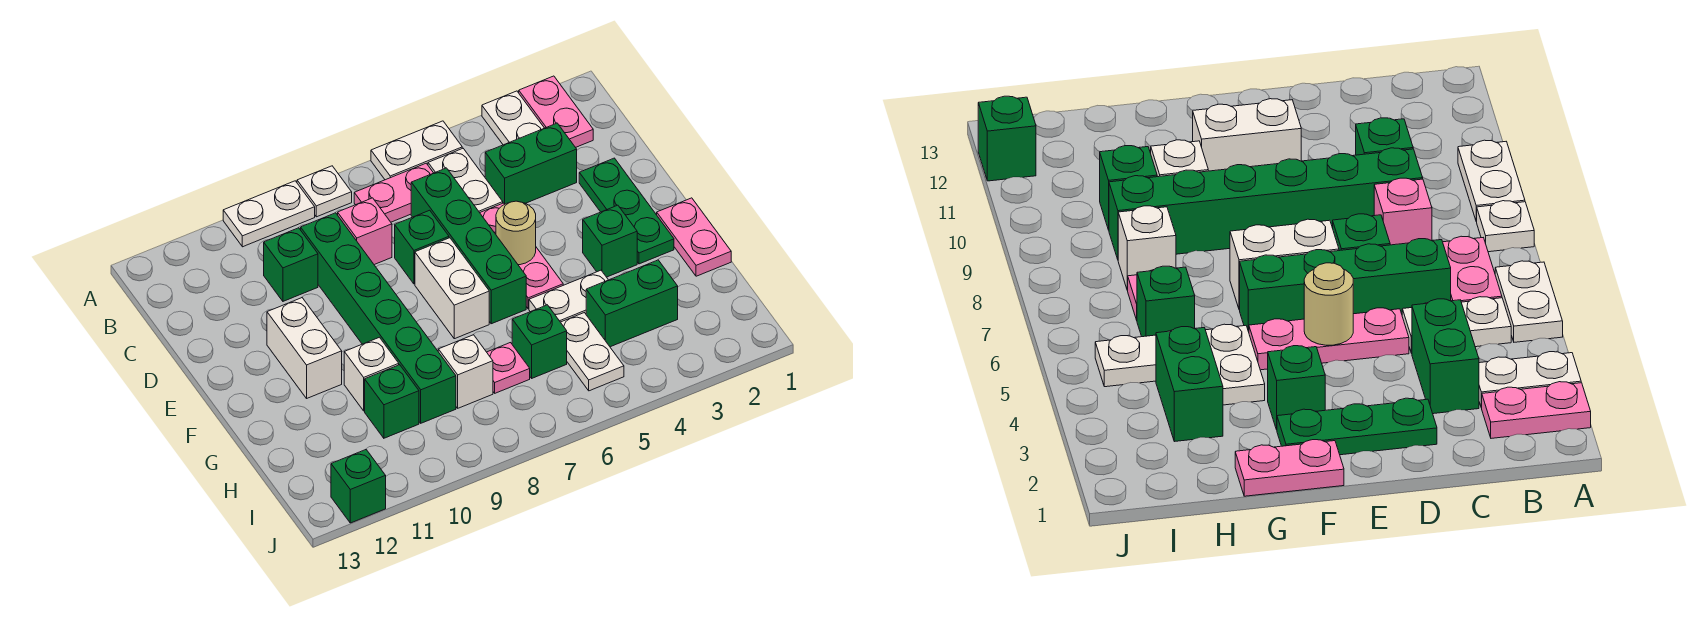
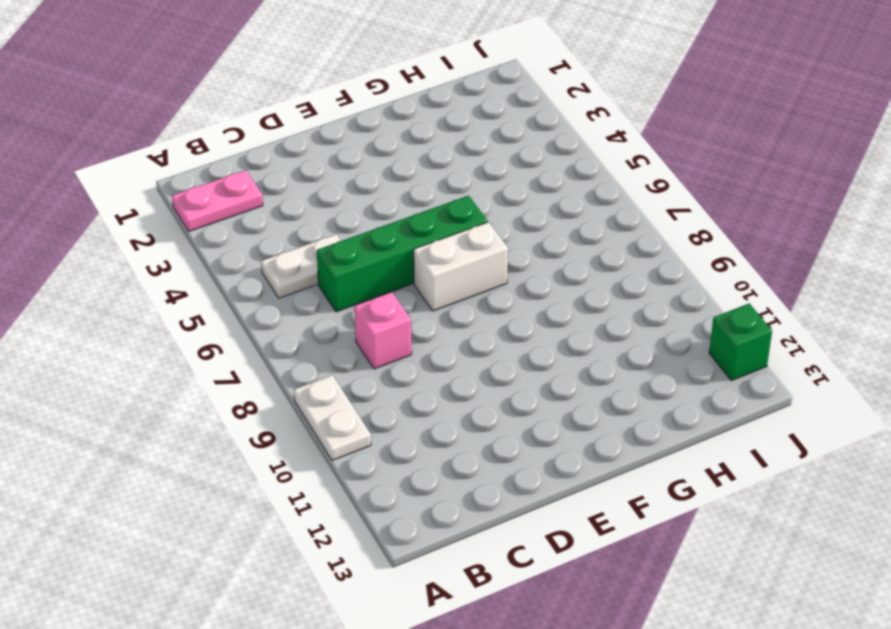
none -> white plate A3:B3 level 1
none -> white plate A5:A6 level 1
none -> white plate A8 level 1

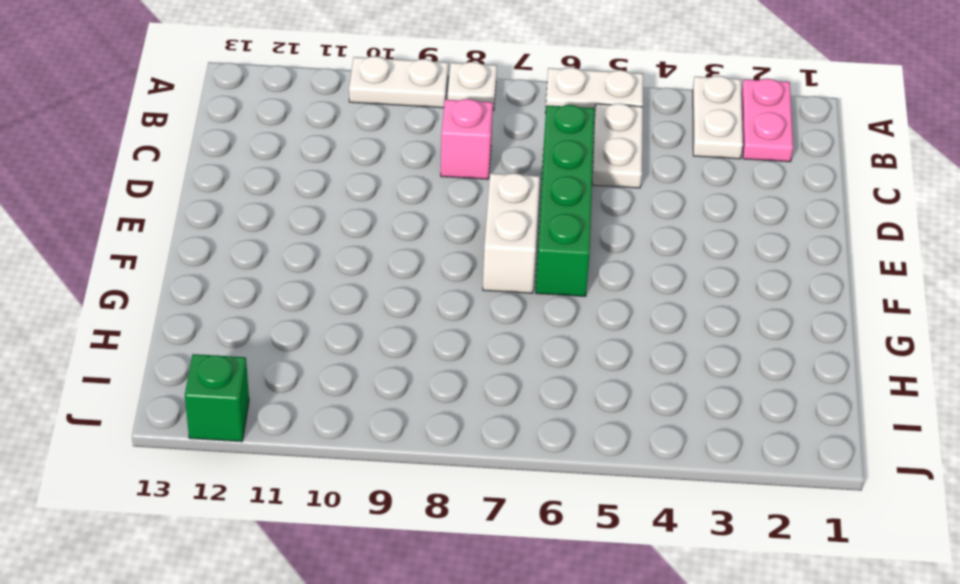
none -> pink plate B6:B7 level 1
none -> green brick C3:C4 level 1
none -> green brick C9:H9 level 1

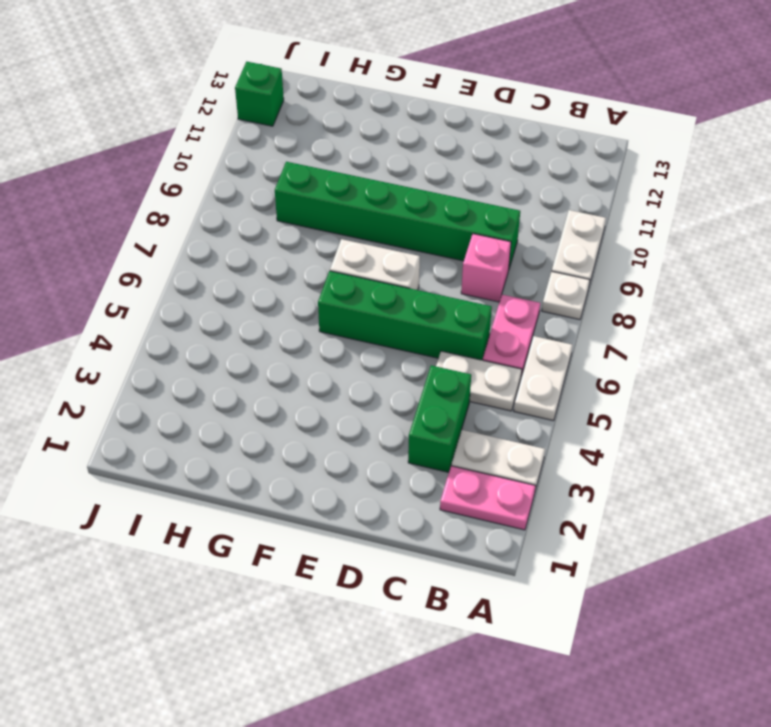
none -> green brick C10 level 1
none -> green plate D2:F2 level 1
none -> pink plate D5:F5 level 1

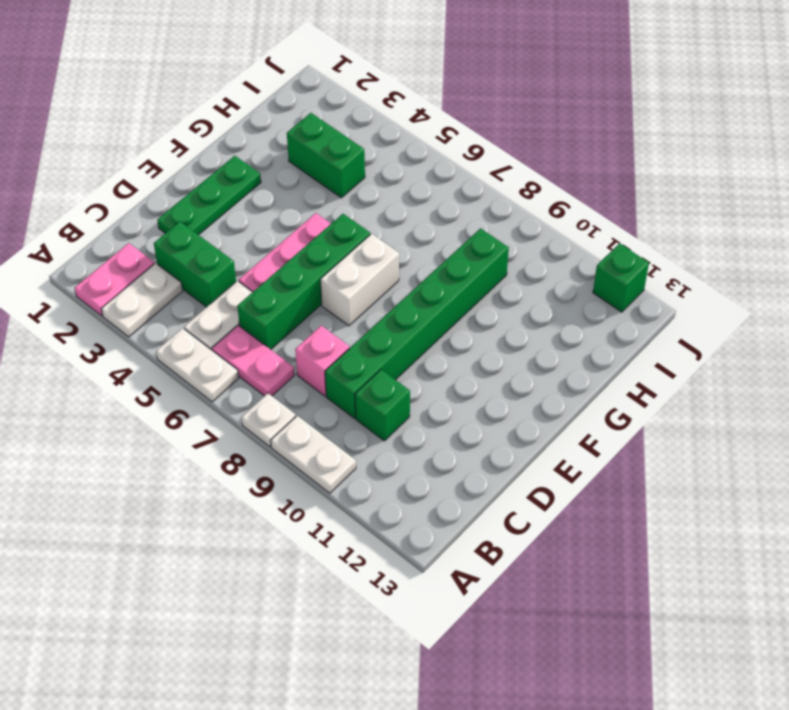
none -> green brick D7 level 1
none -> white brick E11:F11 level 1
none -> pink plate F1:G1 level 1

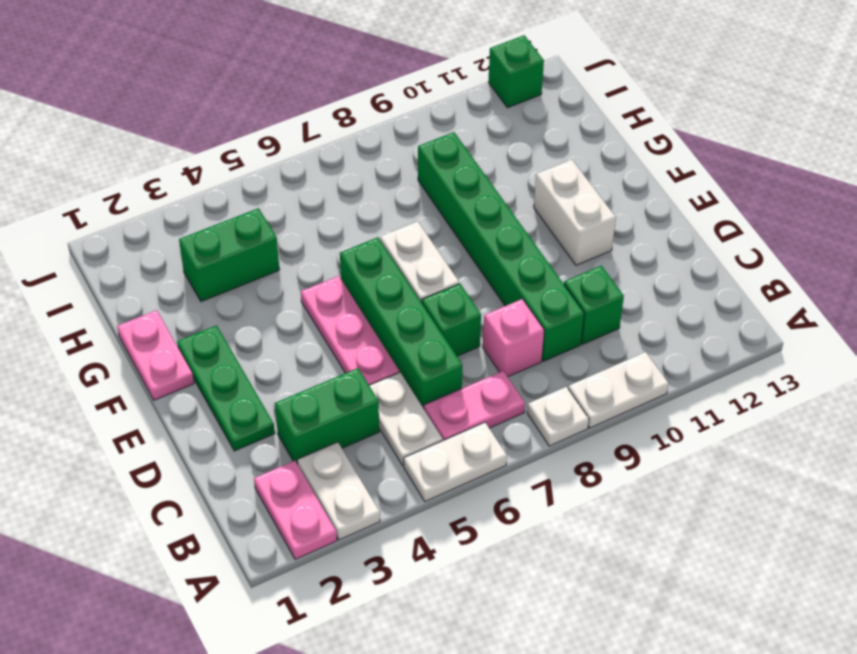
none -> green brick F3 level 1
none -> white plate G4:G5 level 1
none -> white brick G10 level 1

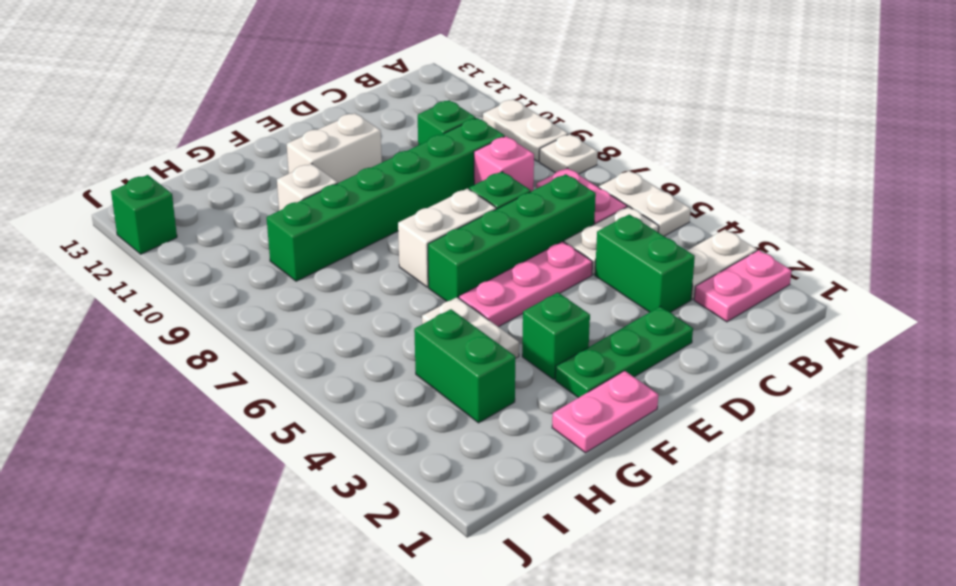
none -> white plate H5:I5 level 1
none -> green brick H6 level 1
none -> pink plate H7 level 1

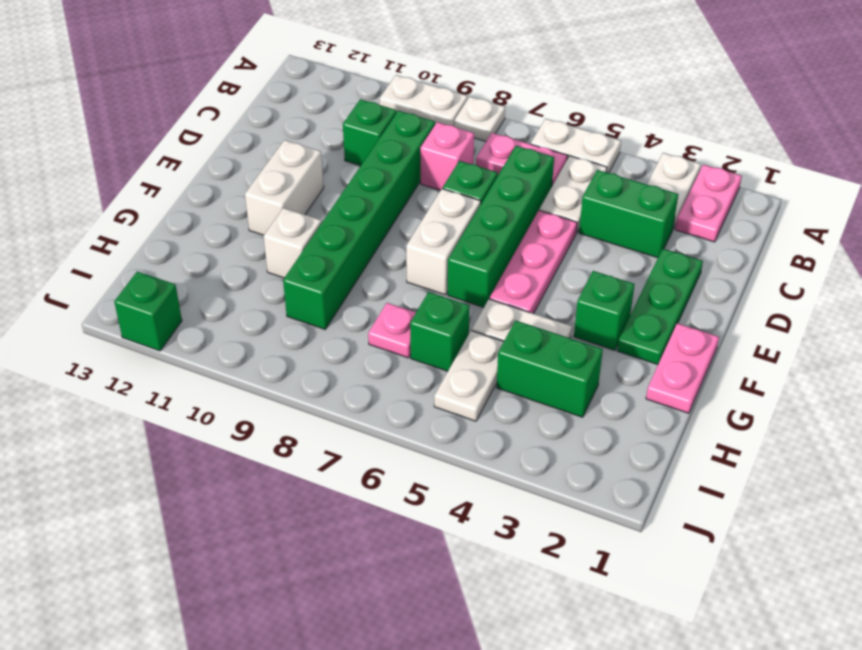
none -> white brick H8 level 1
none -> green brick H10 level 1
none -> tan round brick E5 level 2

